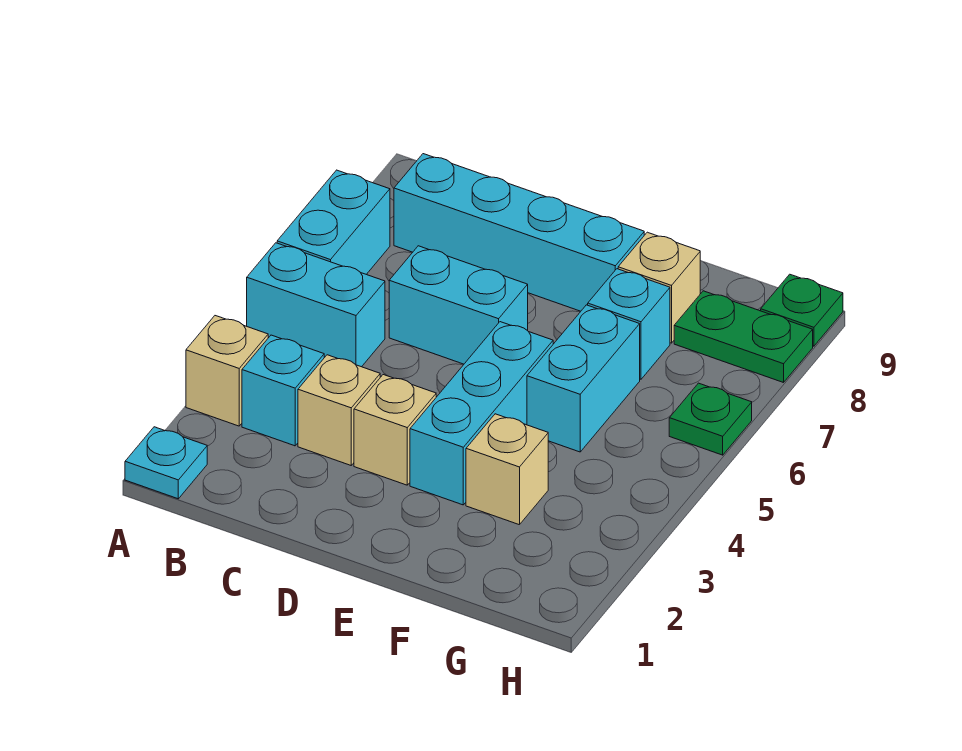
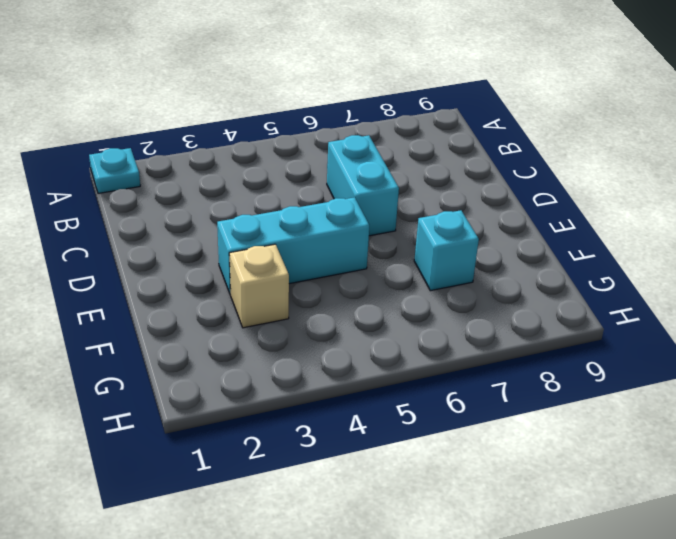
none -> tan brick A3 level 1
none -> cyan brick A5:B5 level 1
none -> cyan brick A6:A7 level 1

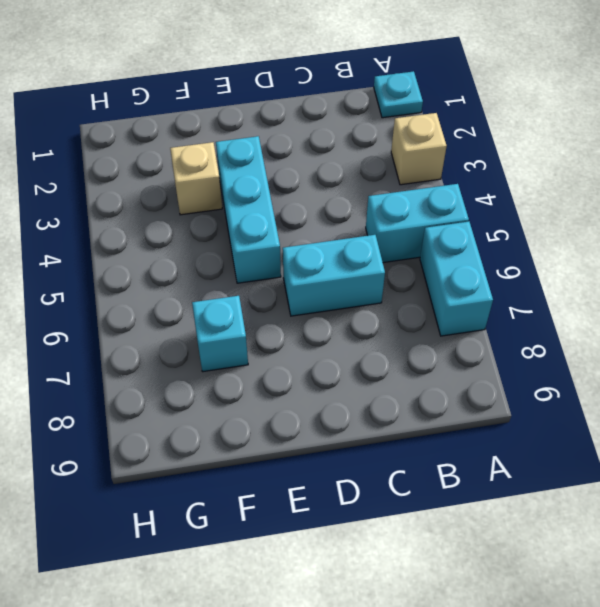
none -> cyan brick B3 level 1
none -> cyan brick B8:E8 level 1
none -> tan brick C3 level 1

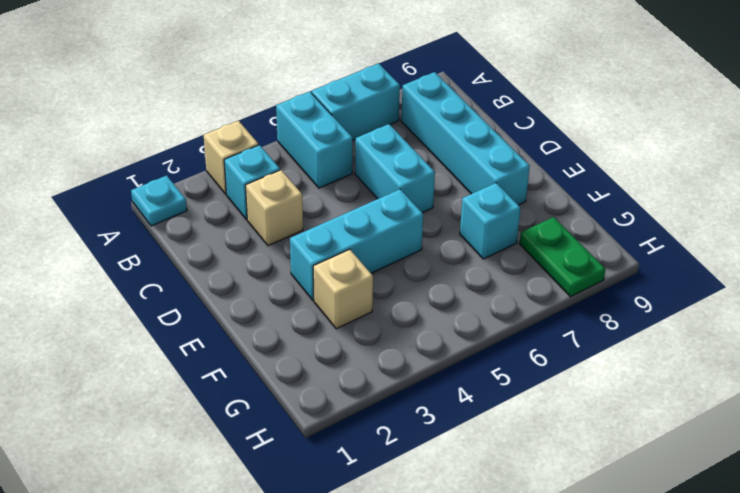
none -> tan brick D3 level 1
none -> cyan brick F5:F6 level 1
none -> tan brick F8 level 1

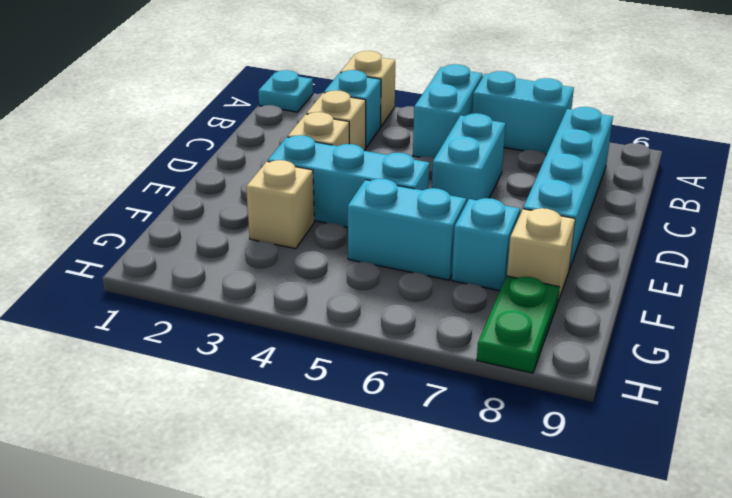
none -> green plate H6 level 1
none -> green plate H9 level 1

